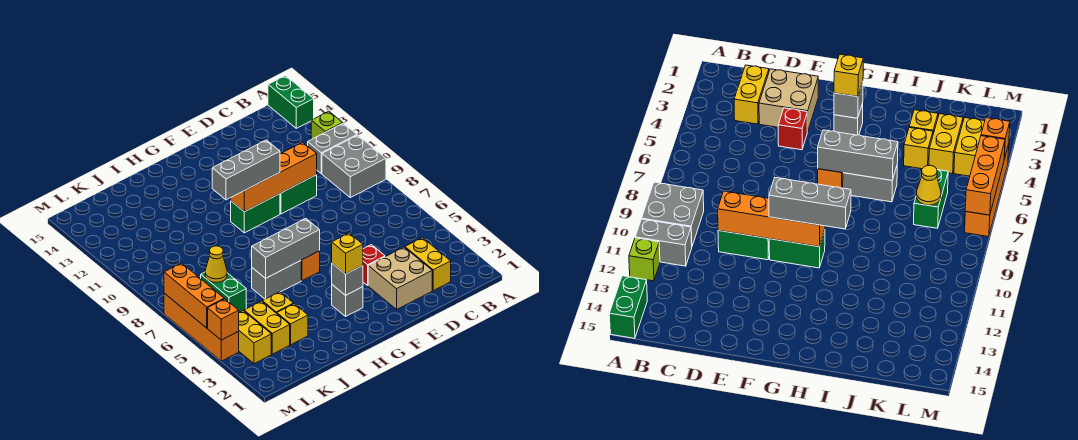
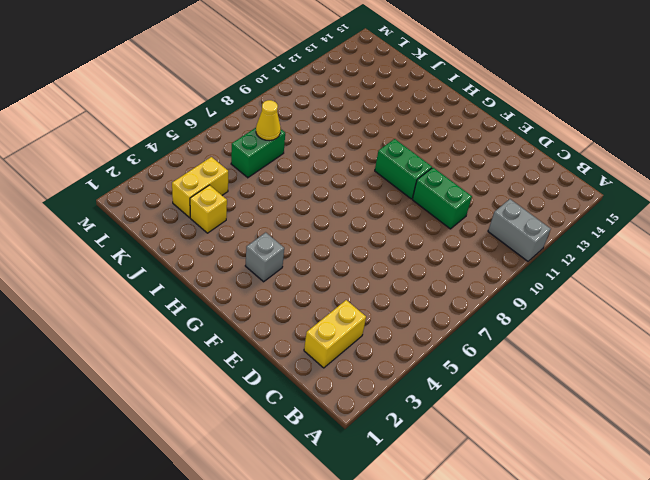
none -> grey brick A9:B10 level 1
none -> lime brick A12 level 1
none -> green brick A14:A15 level 1

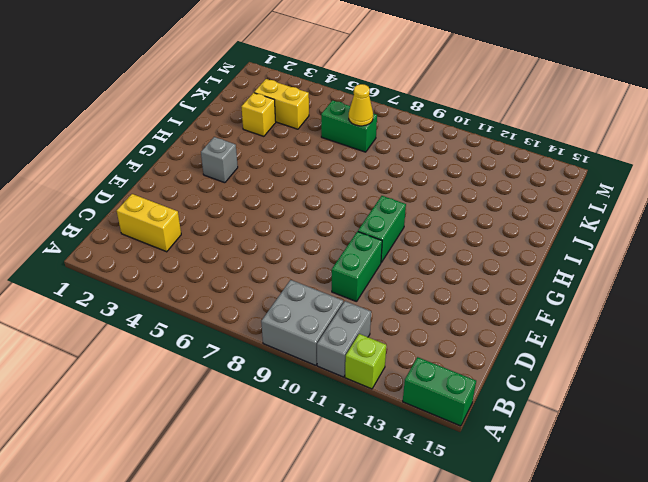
none -> tan brick D2:E3 level 1
none -> red brick E4 level 1
none -> orange brick G6 level 1

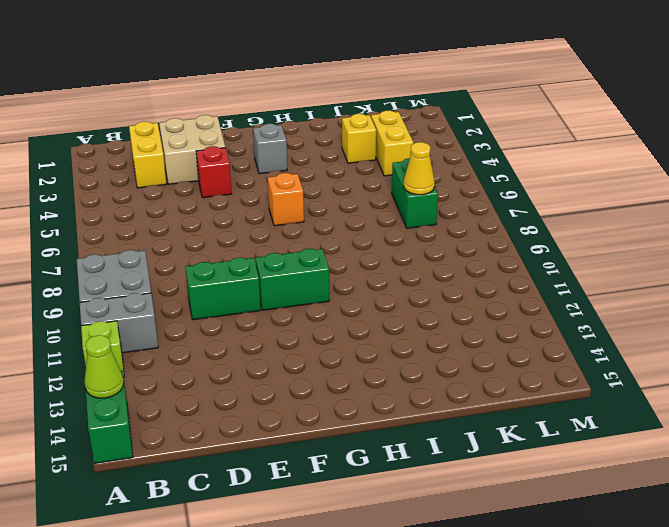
lime cone A14 level 2 -> none
none -> grey brick H6:I6 level 1
none -> yellow brick J4 level 1
none -> yellow brick L3:L4 level 1

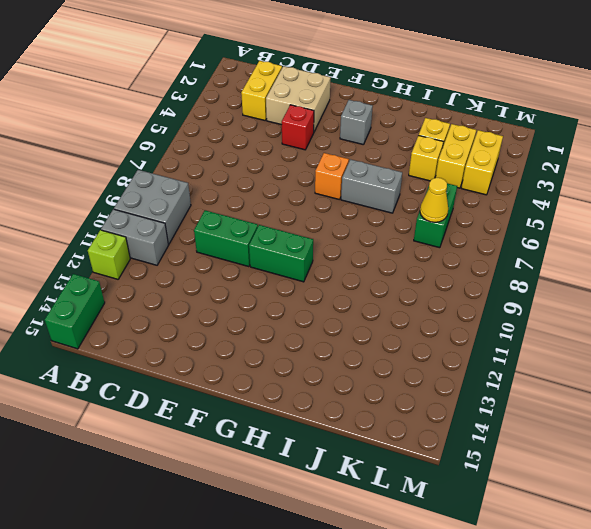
none -> orange brick M4:M7 level 1
none -> orange brick D10:G10 level 2
none -> grey brick G3 level 2

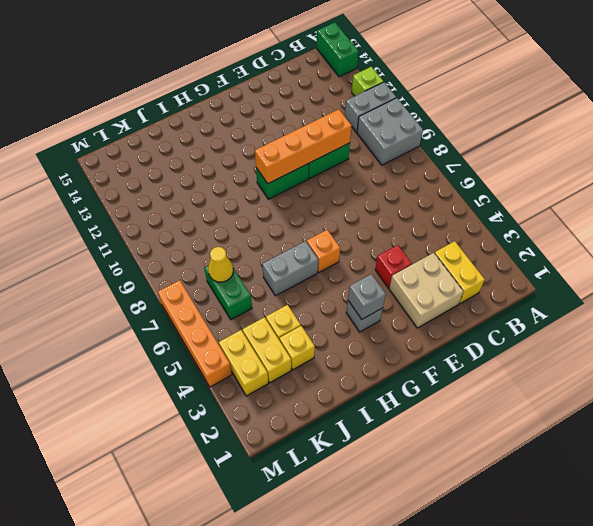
none -> grey brick G6:I6 level 2
none -> orange brick M4 level 2
none -> orange brick M5:M7 level 2

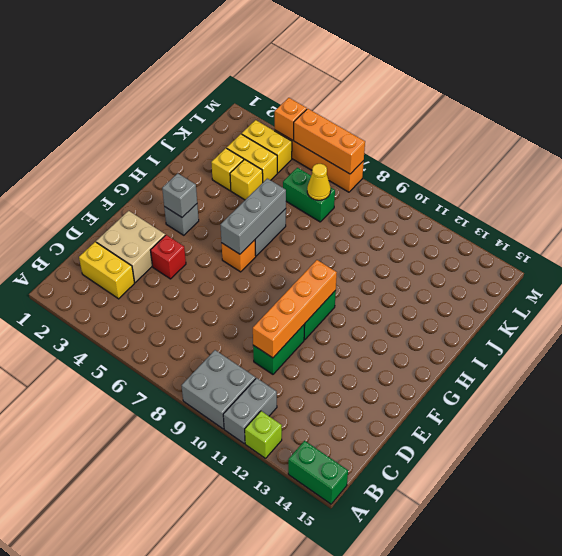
none -> grey brick F10:H10 level 3
none -> yellow brick G3 level 3

